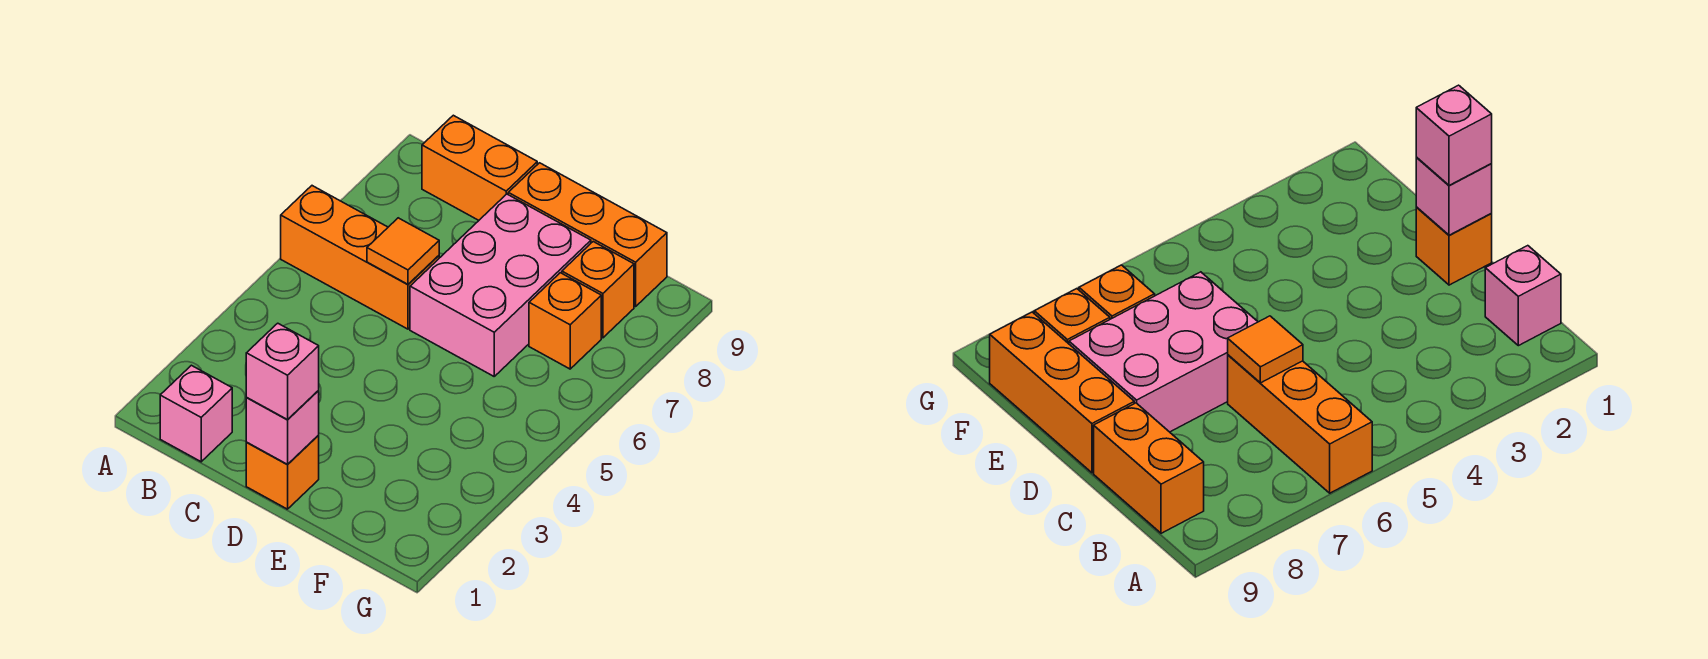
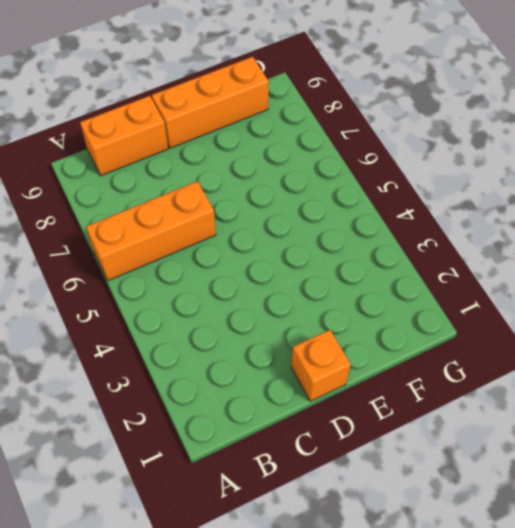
none -> pink brick B1 level 1
none -> pink brick D6:E8 level 1

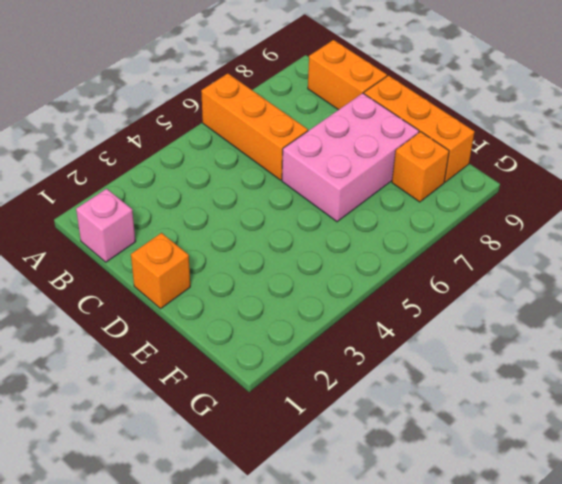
none -> orange brick F7 level 1
none -> orange tile C6 level 2

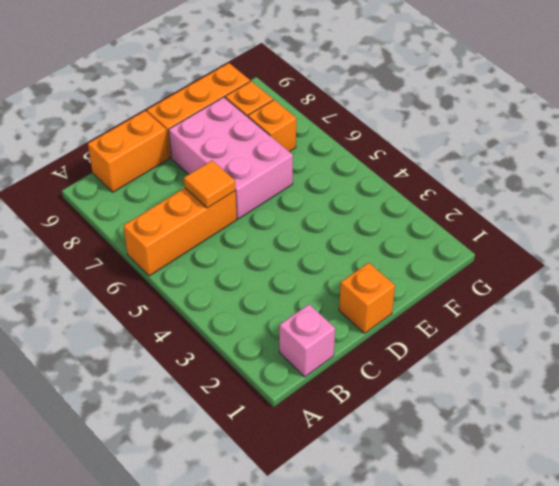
none -> pink brick D1 level 2
none -> pink brick D1 level 3

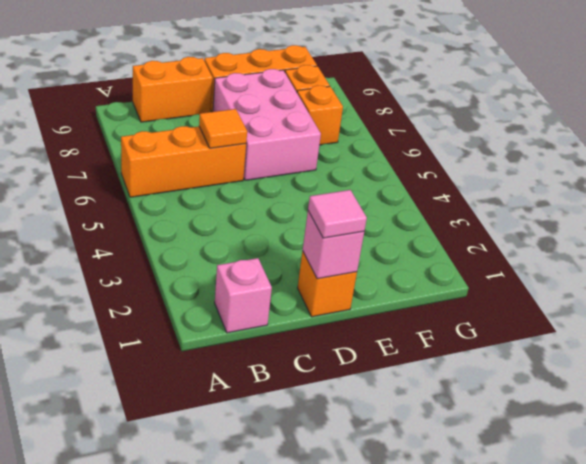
pink tile D1 level 3 -> pink brick D1 level 3

